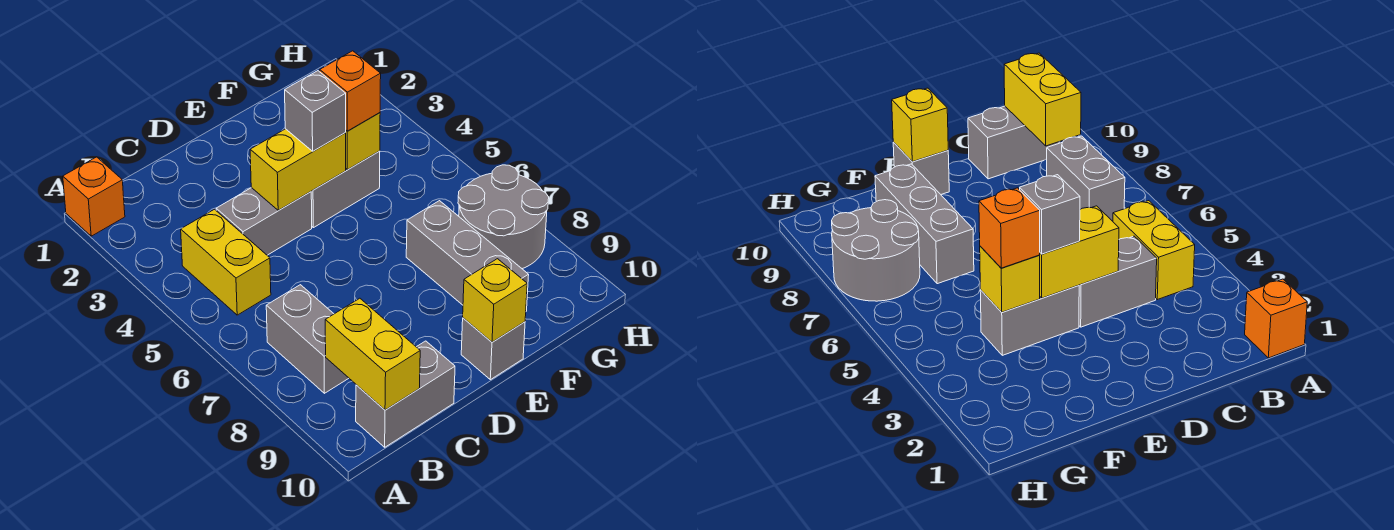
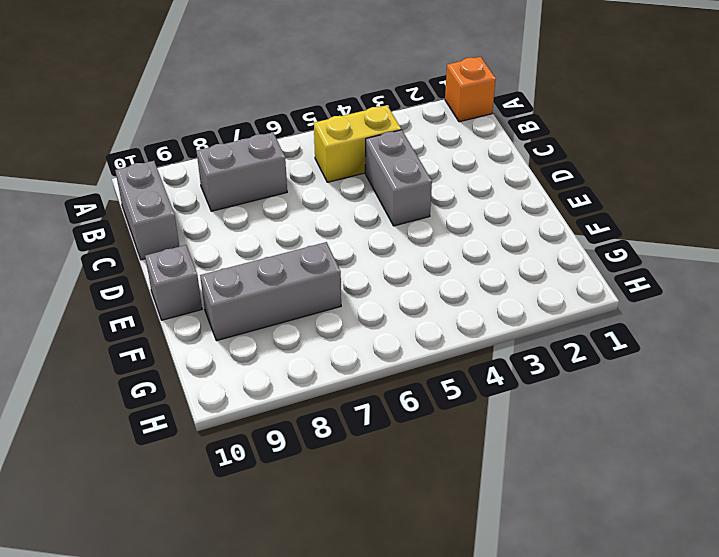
none -> grey brick E4:F4 level 1
none -> grey round brick G7:H8 level 1
none -> yellow brick B9:B10 level 2

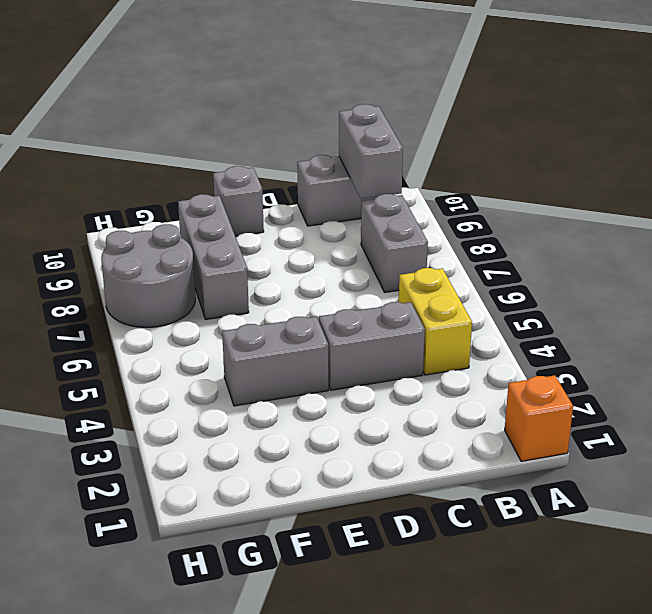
grey brick B9:B10 level 2 -> yellow brick B9:B10 level 2
none -> yellow brick D4:E4 level 2
none -> yellow brick E10 level 2
none -> yellow brick F4 level 2

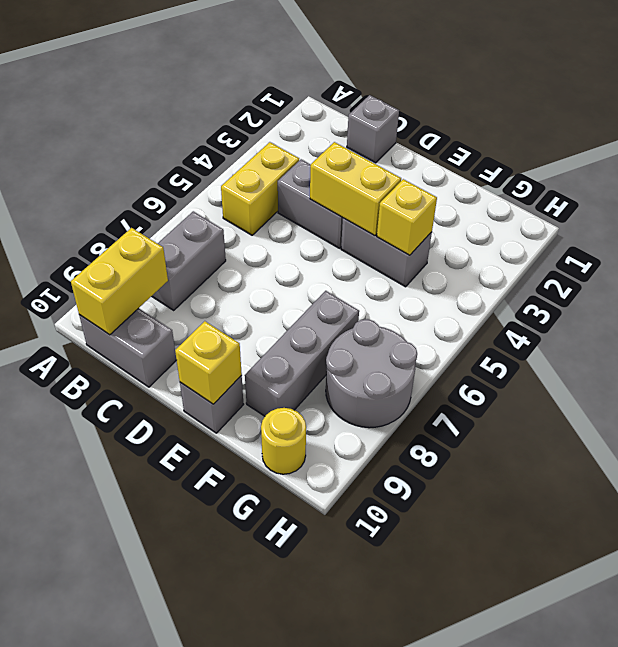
grey brick C1 level 1 -> grey brick E4 level 3
yellow round brick G10 level 1 -> none
none -> orange brick A1 level 1
none -> orange brick F4 level 3

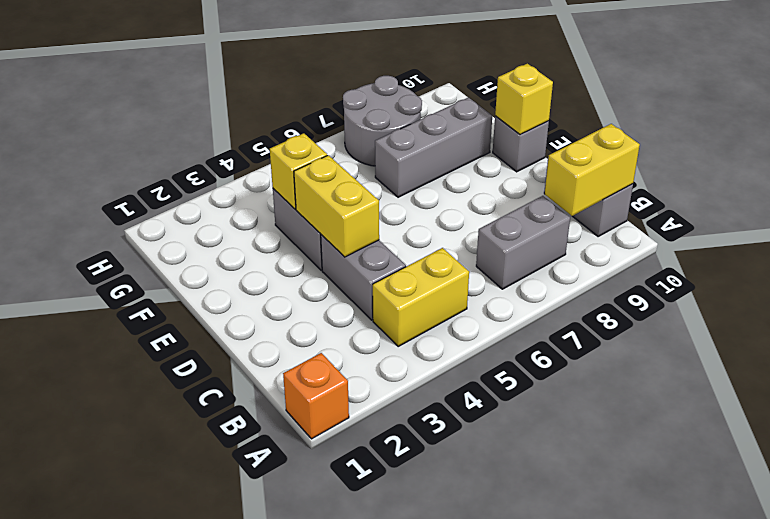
none -> grey brick E4 level 3
none -> orange brick F4 level 3

